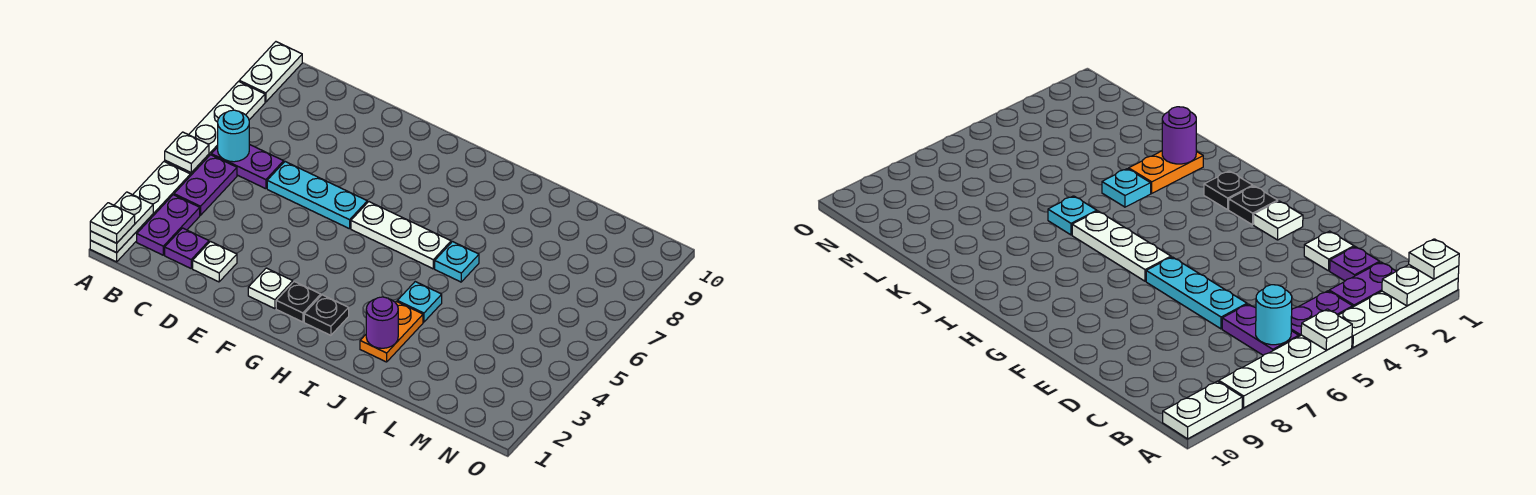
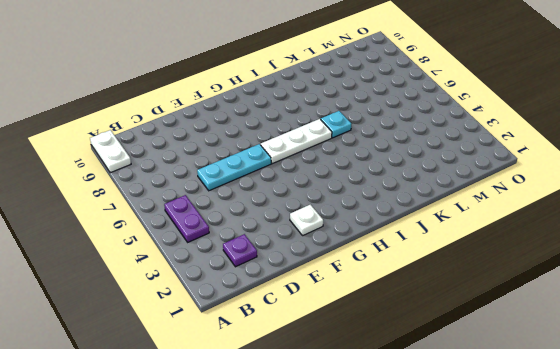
none -> white plate A1:A4 level 1
none -> white plate A5:A8 level 1
none -> purple plate B2:B3 level 1

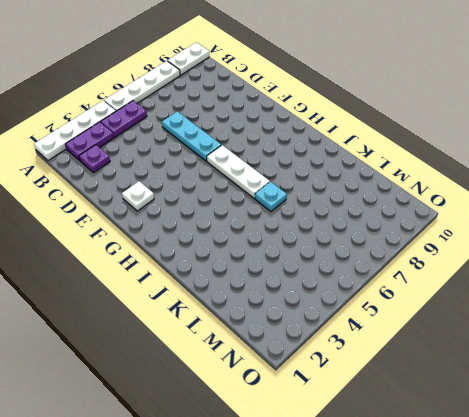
none -> purple plate B6:C6 level 1
none -> white plate D2 level 1
none -> black plate G2 level 1

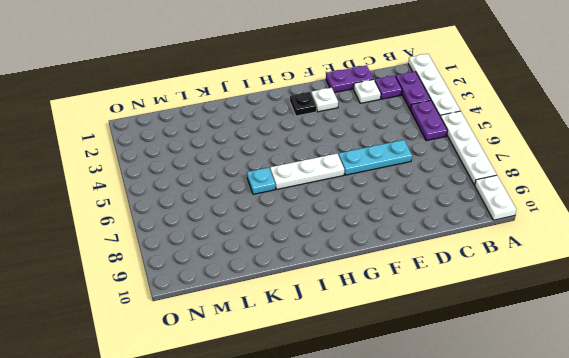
purple plate D1:E1 level 1 -> purple plate B6:C6 level 1
none -> black plate H2 level 1
none -> orange plate J2:J3 level 1
none -> cyan plate J4 level 1

